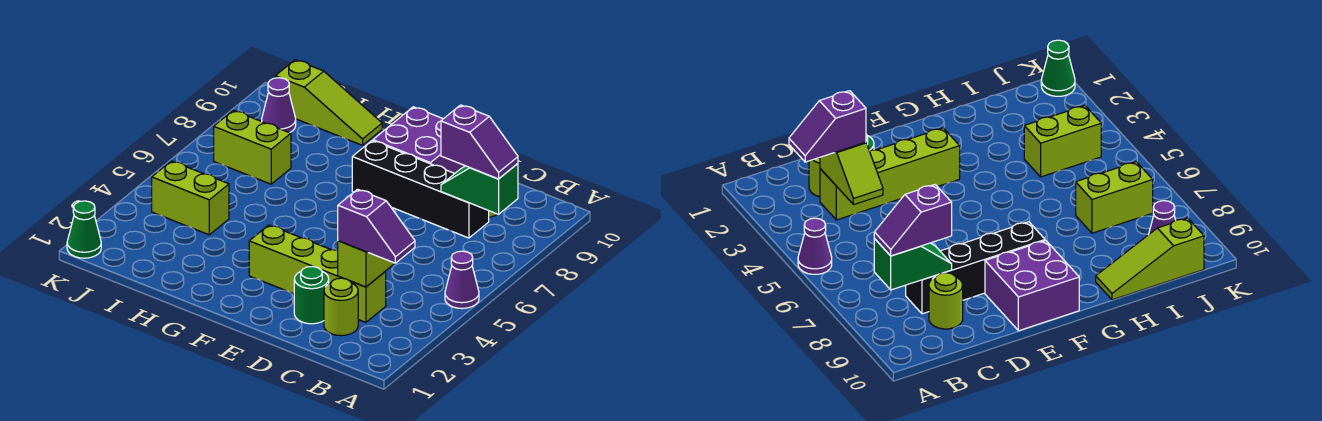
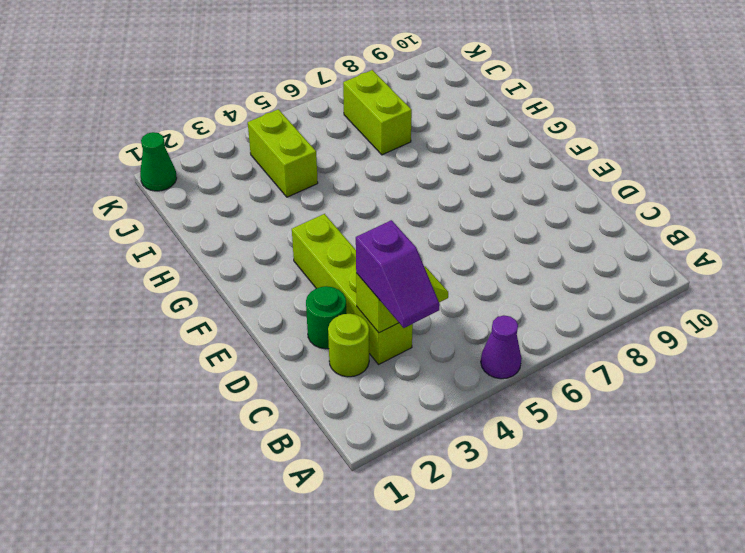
none -> black brick C8:F8 level 1
none -> lime round brick C9 level 1
none -> purple brick E9:F10 level 1

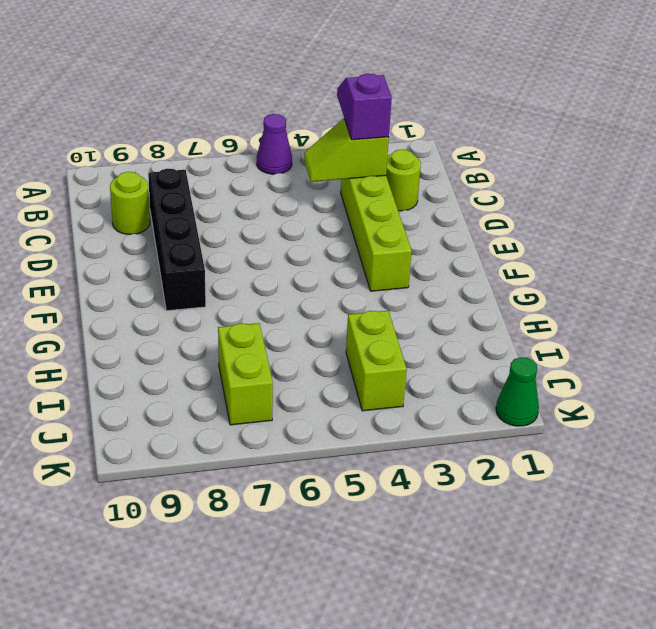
none -> green round brick D2 level 1
none -> purple brick E9:F10 level 1
none -> lime slope H10:J10 level 1 top J

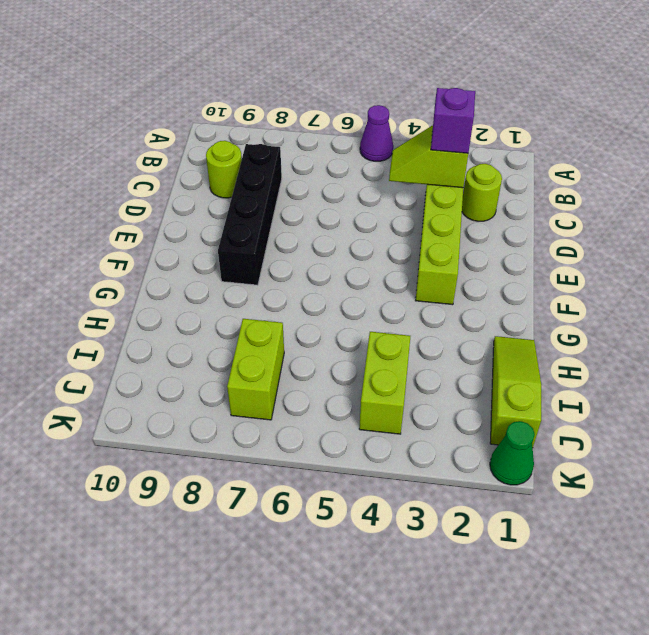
lime slope H1:J1 level 1 top J -> lime slope H10:J10 level 1 top J
none -> green round brick D2 level 1
none -> purple brick E9:F10 level 1
none -> purple cone J9 level 1

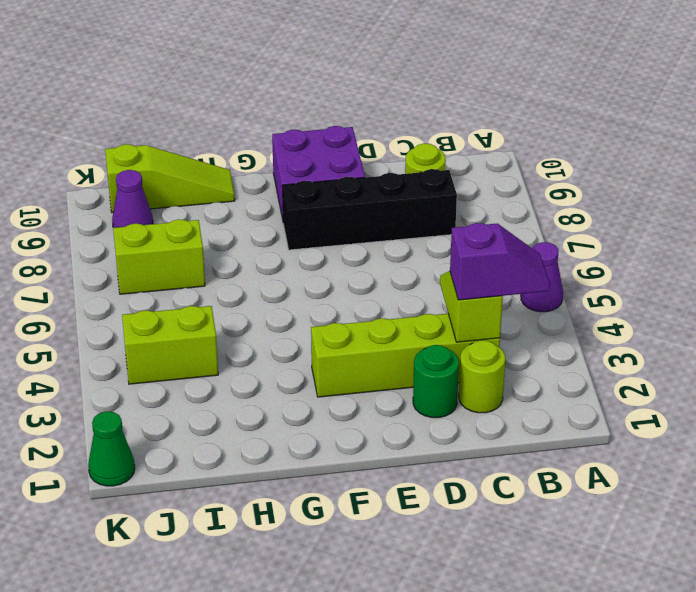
none -> green slope B8:C8 level 2 top B
none -> purple slope B8:C8 level 3 top C

